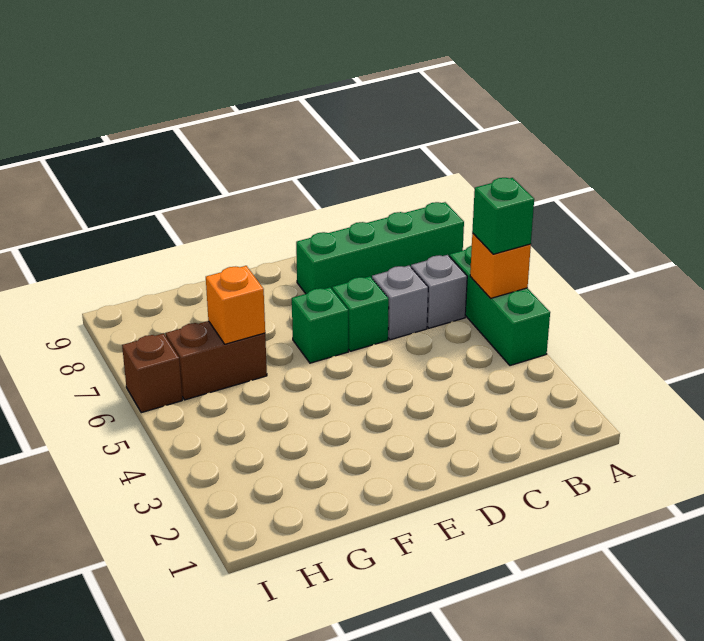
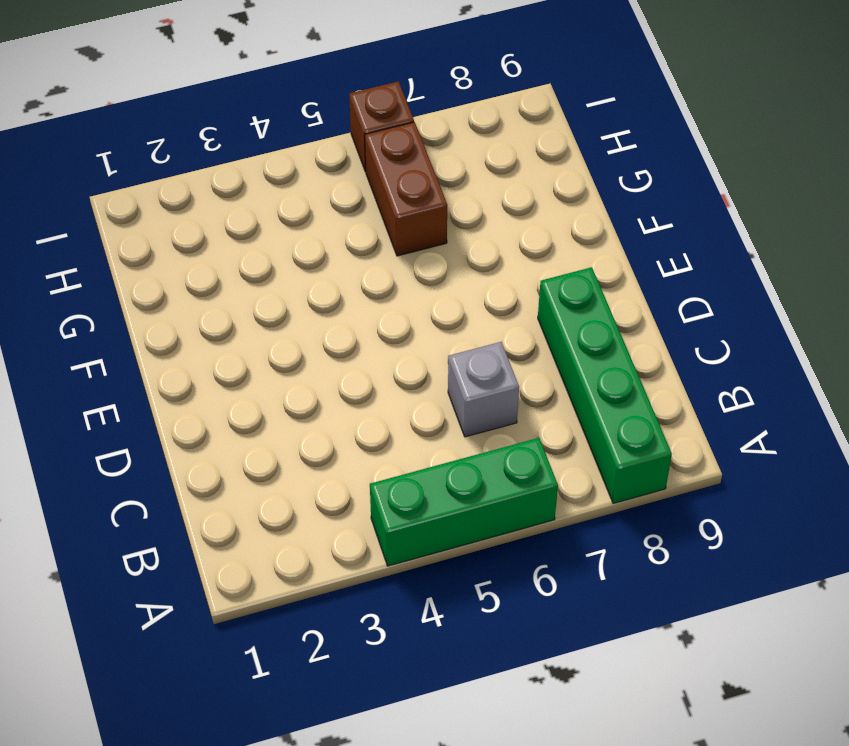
none -> grey brick B6 level 1
none -> green brick D6 level 1

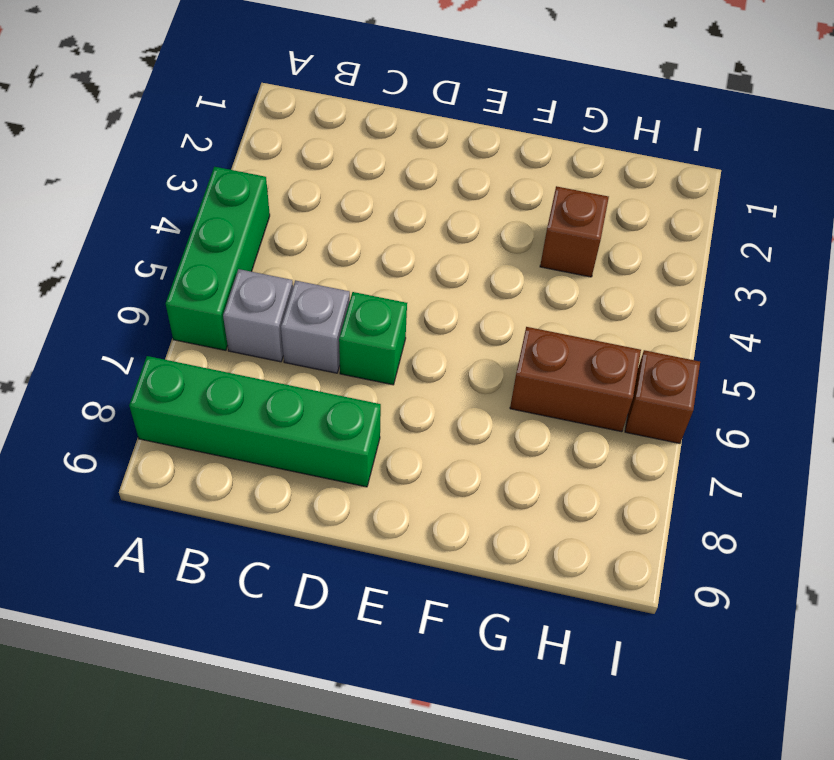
brown brick G3 level 1 -> none
none -> green brick E6 level 1
none -> orange brick A5 level 2

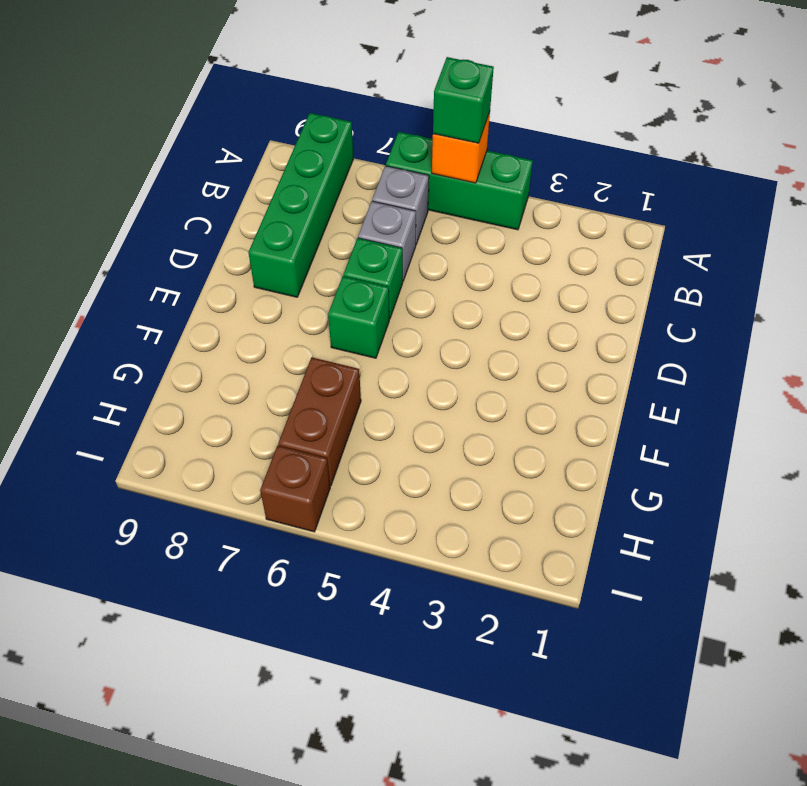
none -> orange brick G6 level 2

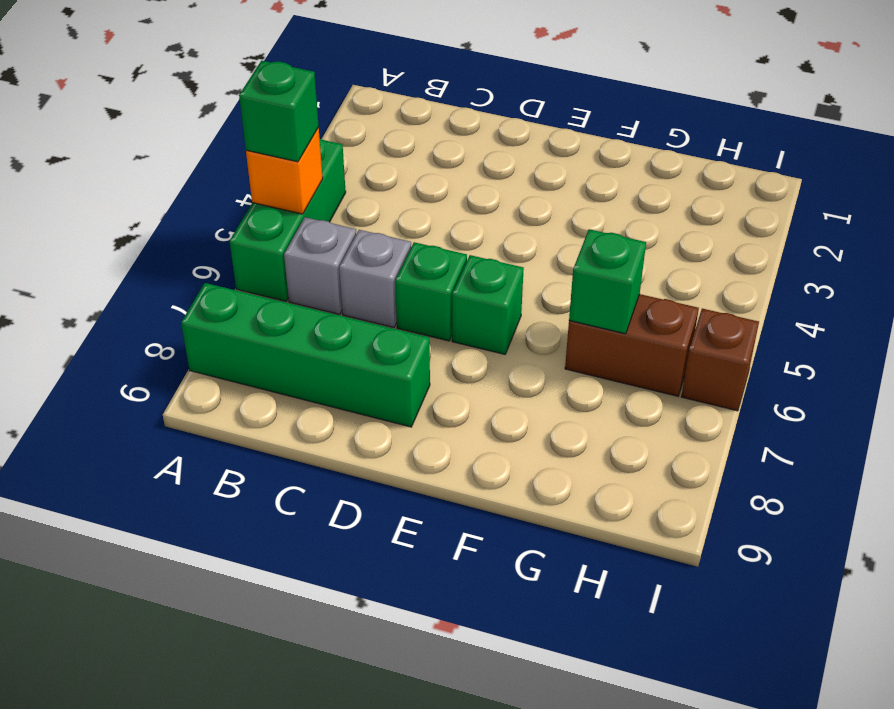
green brick G6 level 2 -> orange brick G6 level 2

